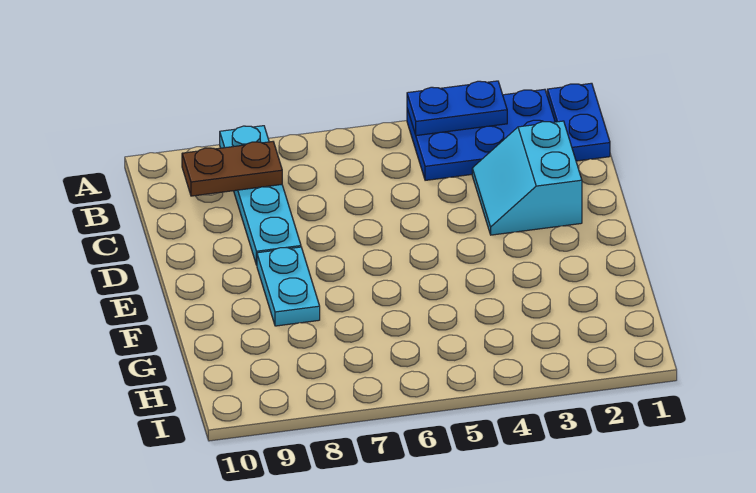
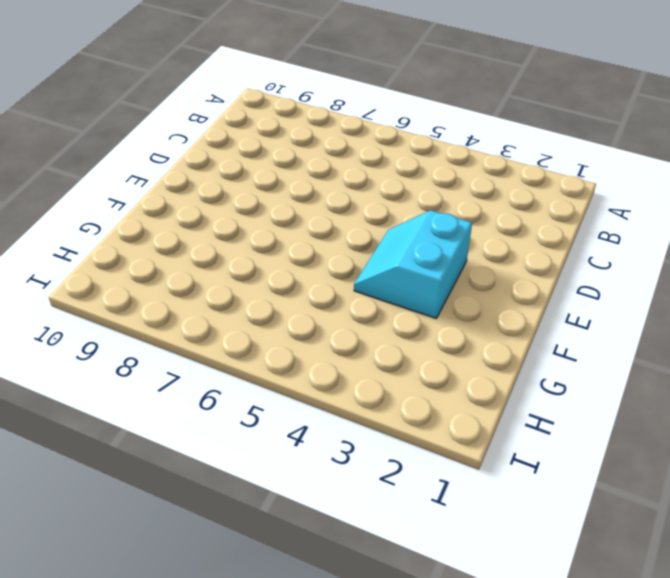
cyan slope E3:F4 level 1 top 3 -> cyan slope C2:D3 level 1 top 2
none -> blue plate A1:B1 level 1
none -> blue plate A2:B4 level 1

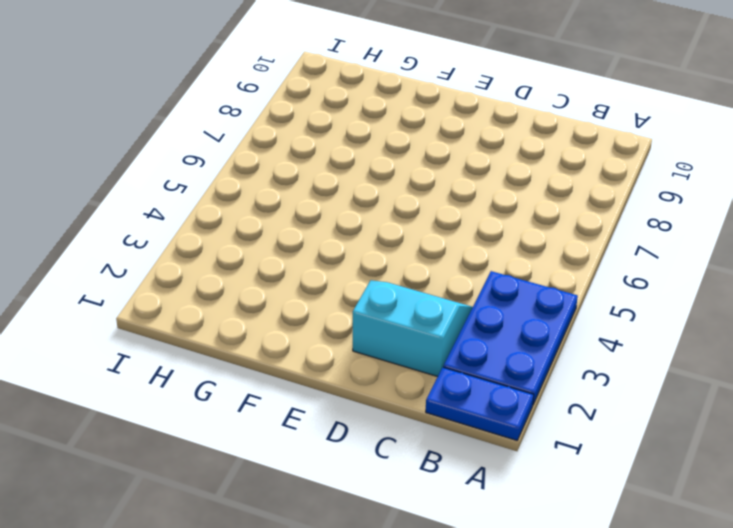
none -> cyan plate A8:D8 level 1
none -> cyan plate E8:F8 level 1

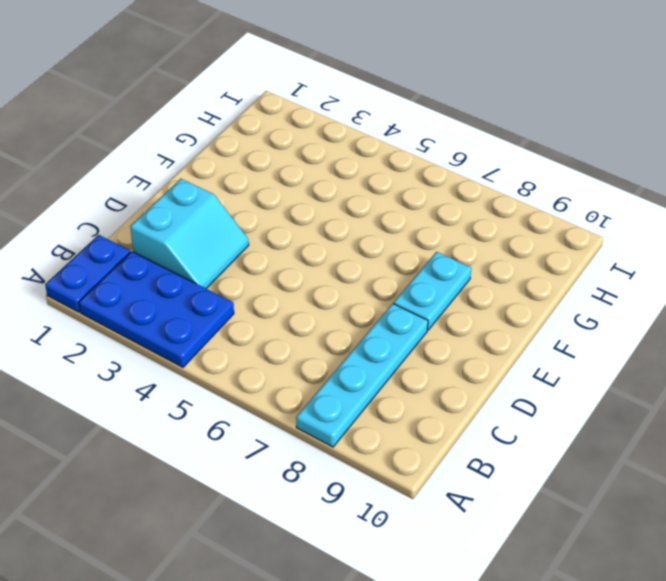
none -> blue plate A3:A4 level 2
none -> brown plate B8:B9 level 2

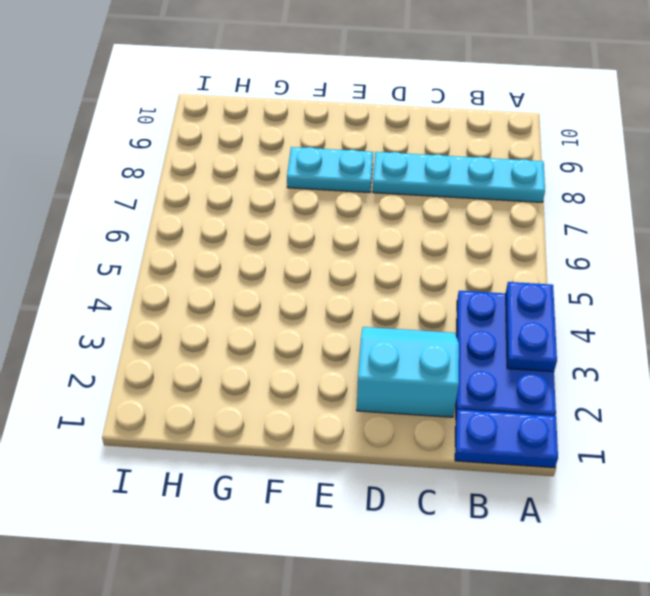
none -> brown plate B8:B9 level 2

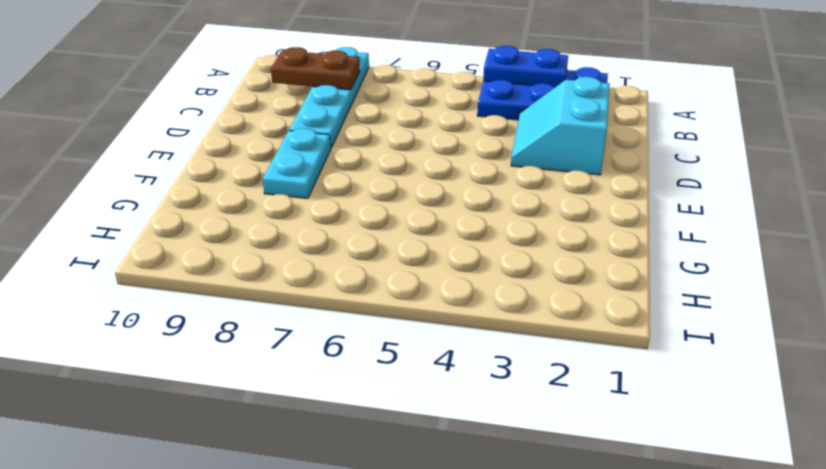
none -> blue plate A1:B1 level 1

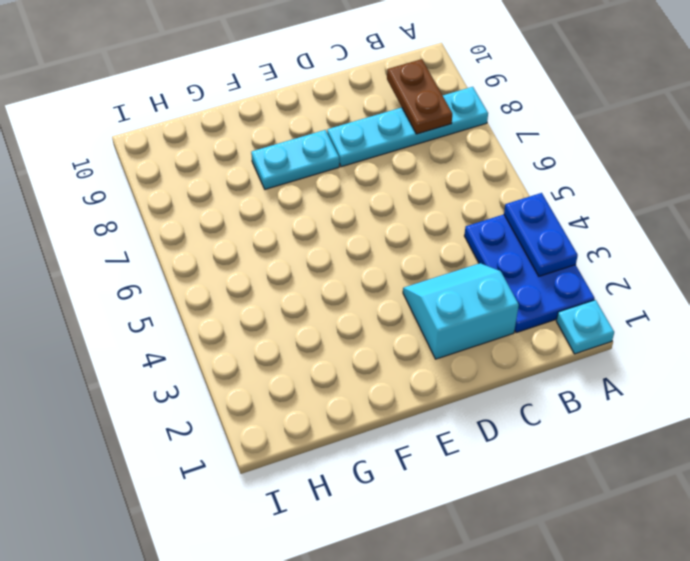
cyan plate A1 level 1 -> blue plate A1:B1 level 1

